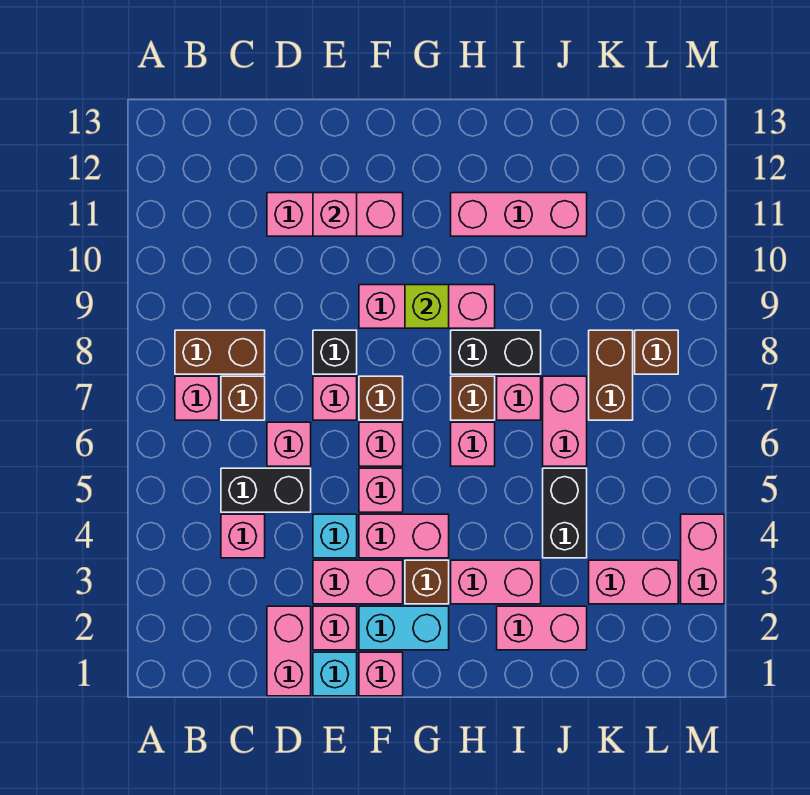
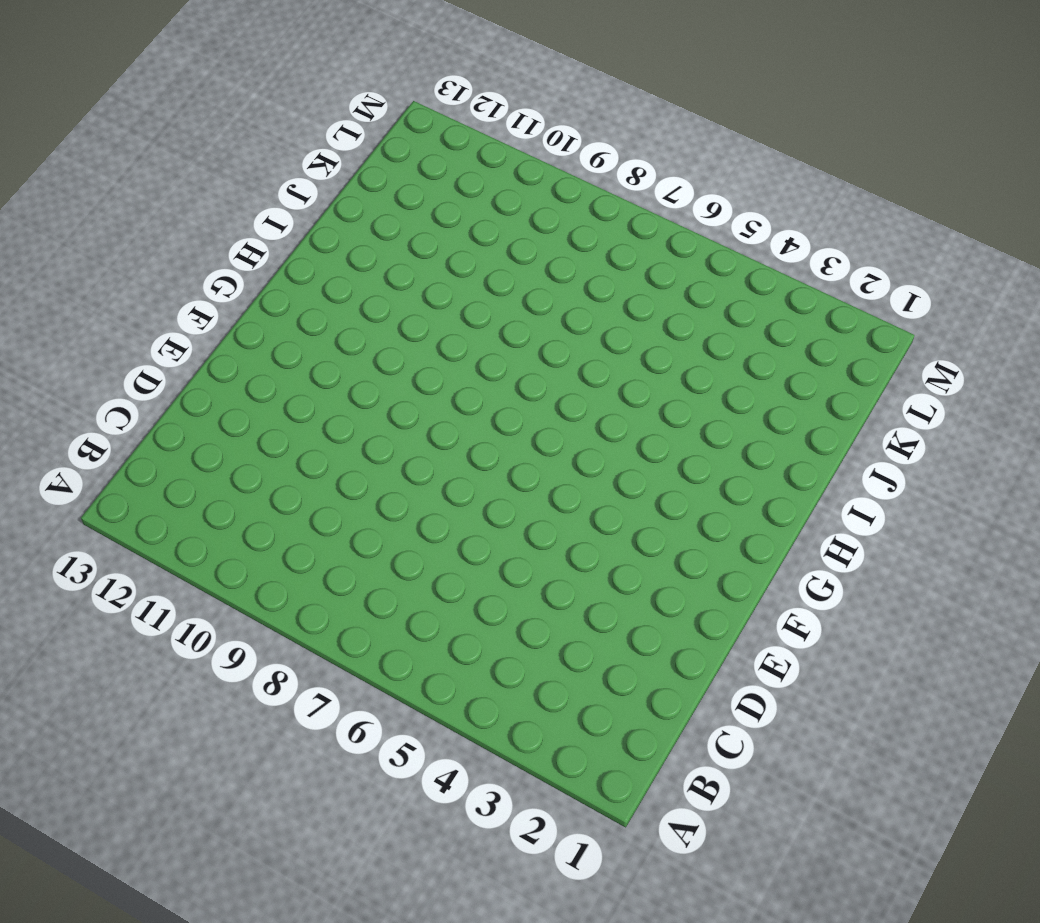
none -> pink brick B7 level 1
none -> brown brick B8:C8 level 1
none -> pink brick C4 level 1
none -> black brick C5:D5 level 1

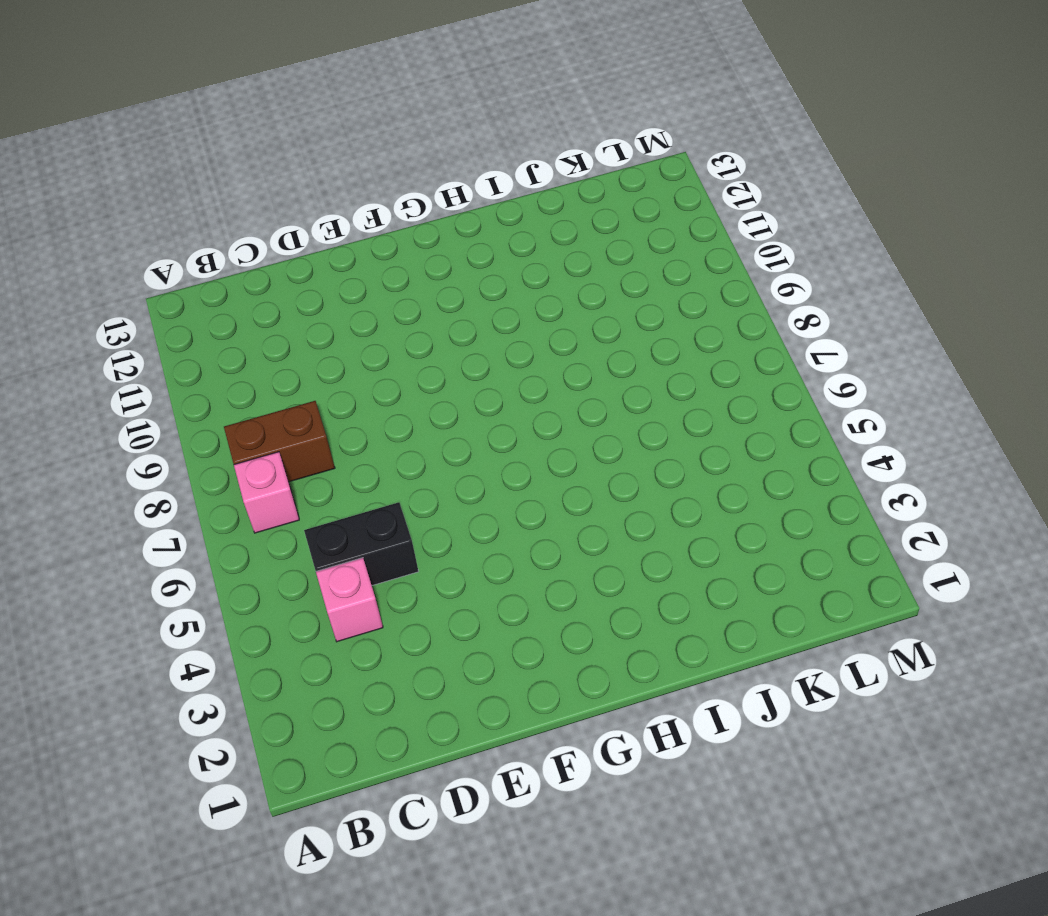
none -> brown brick C7 level 1
none -> pink brick D1:D2 level 1
none -> pink brick D6 level 1
none -> pink brick D11:F11 level 1

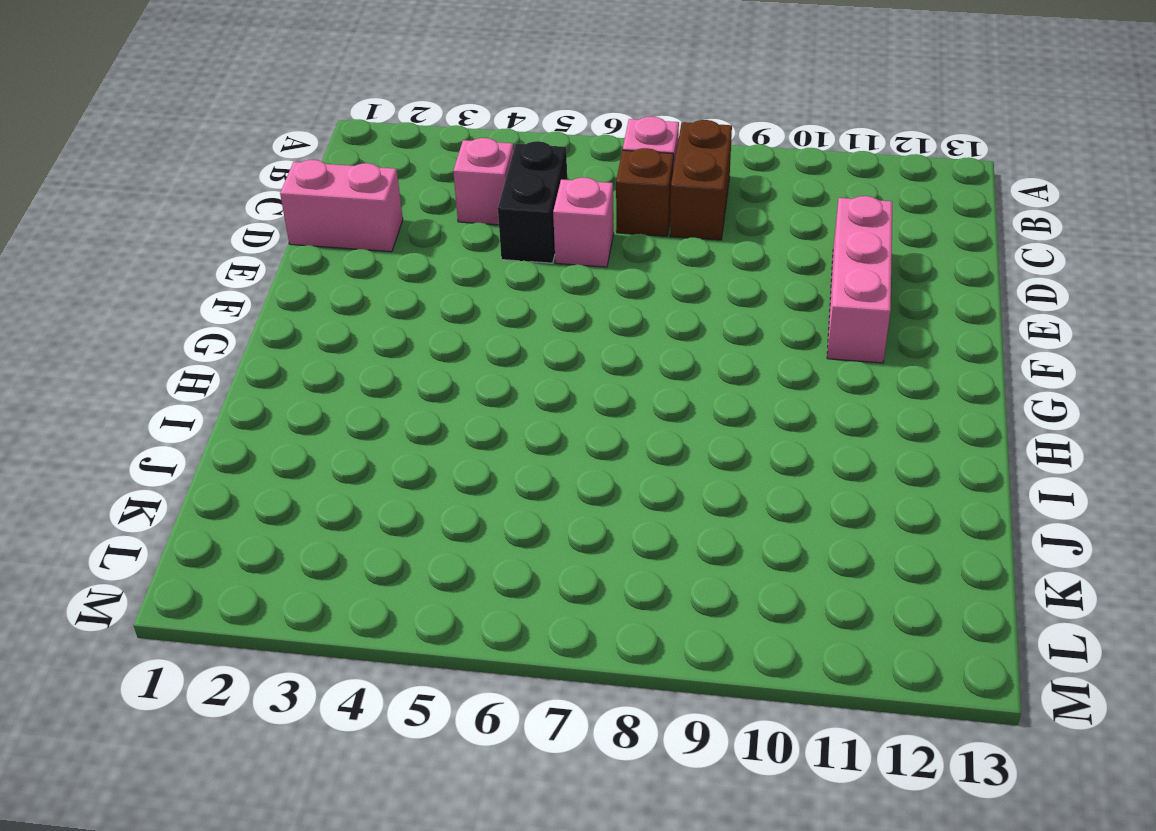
none -> cyan brick E1 level 1
none -> pink brick E2 level 1
none -> pink brick E3:F3 level 1
none -> cyan brick E4 level 1

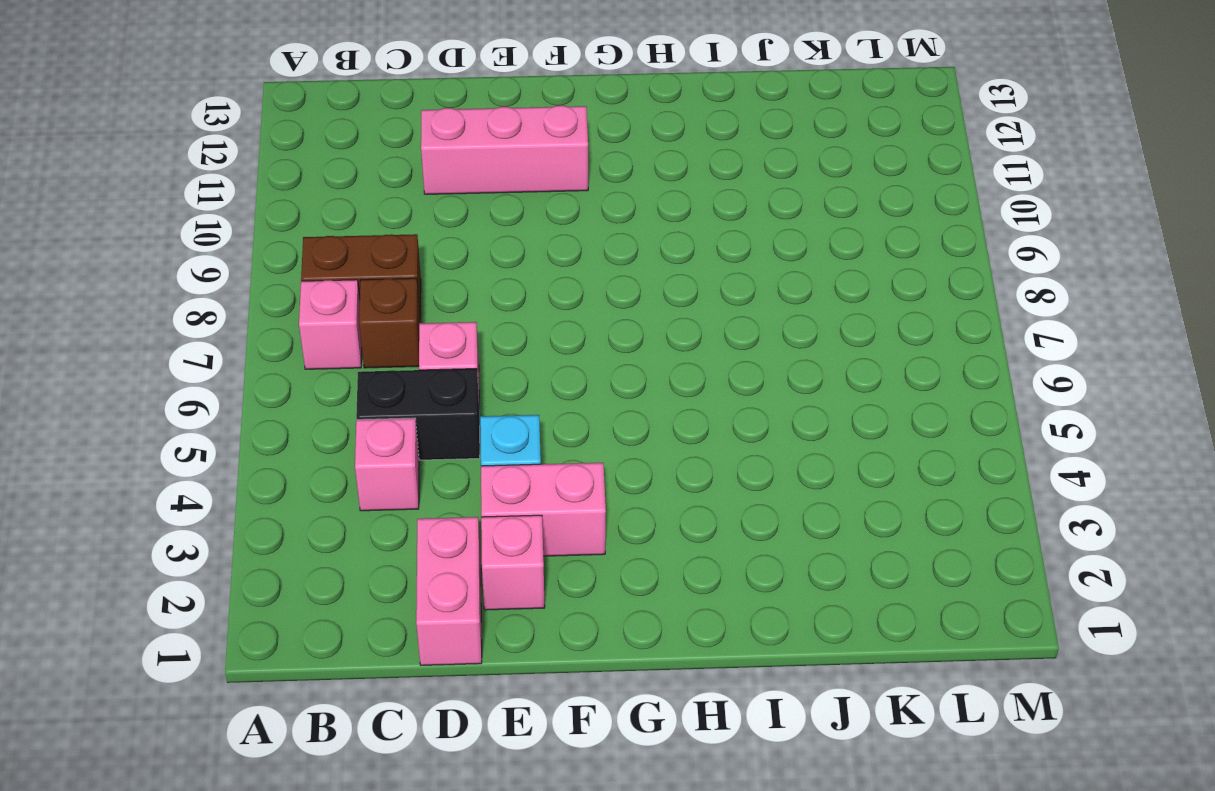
none -> cyan brick E1 level 1
none -> pink brick E7 level 1
none -> black brick E8 level 1
none -> pink brick F1 level 1

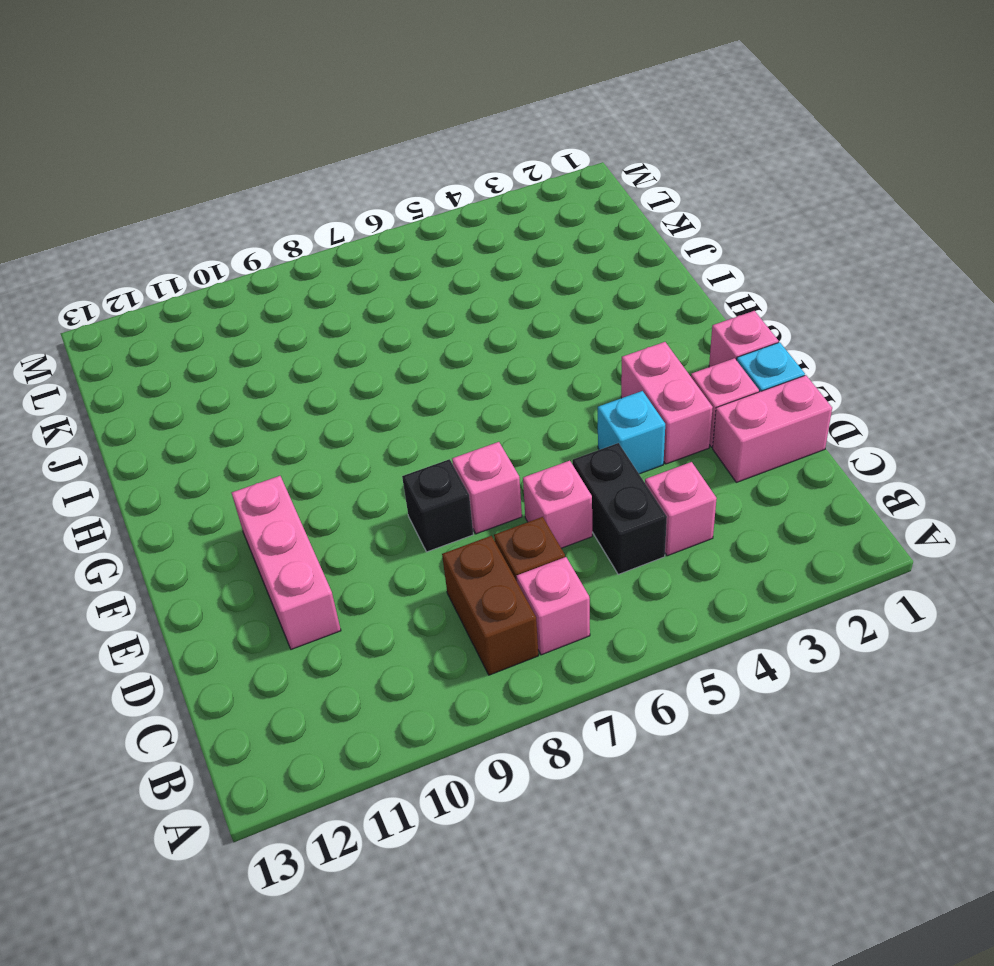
none -> cyan brick F2:G2 level 1
none -> pink brick F4:G4 level 1
none -> pink brick F5 level 1
none -> pink brick F6 level 1

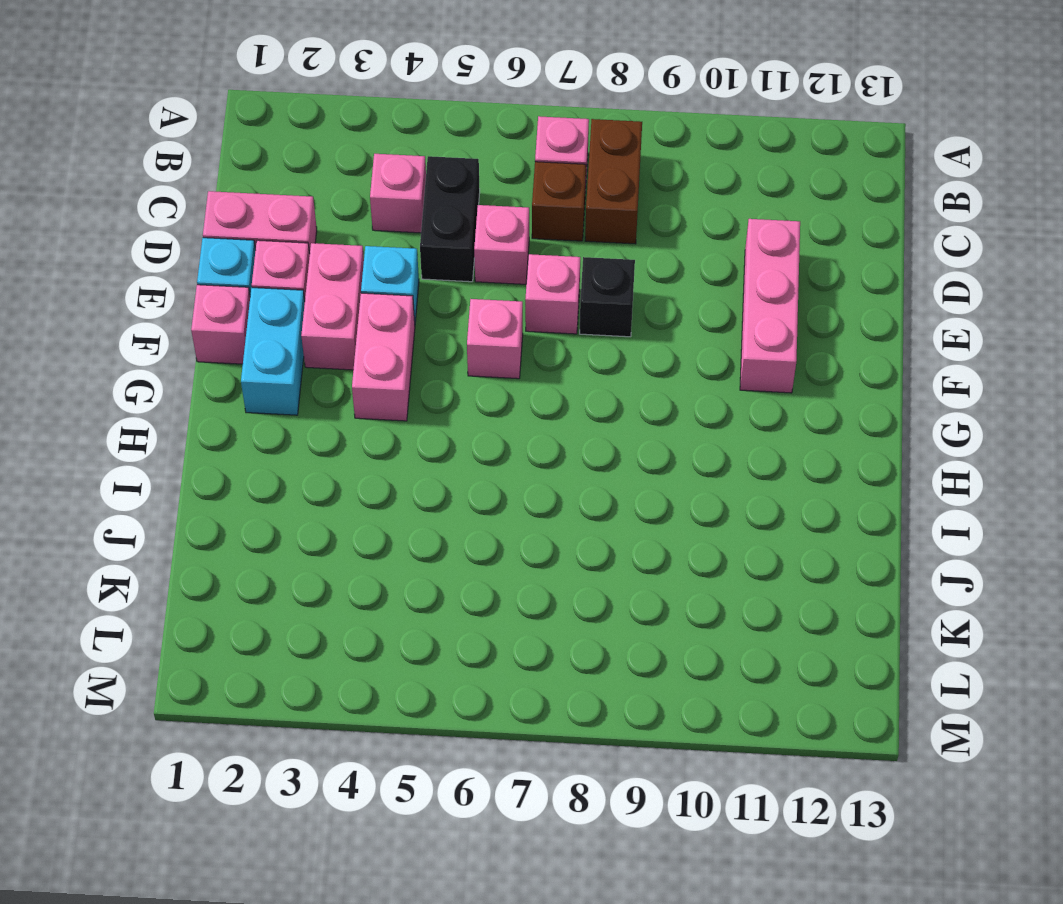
none -> pink brick F5 level 1
none -> brown brick F7 level 1
none -> pink brick F9:H9 level 1
none -> brown brick G3 level 1

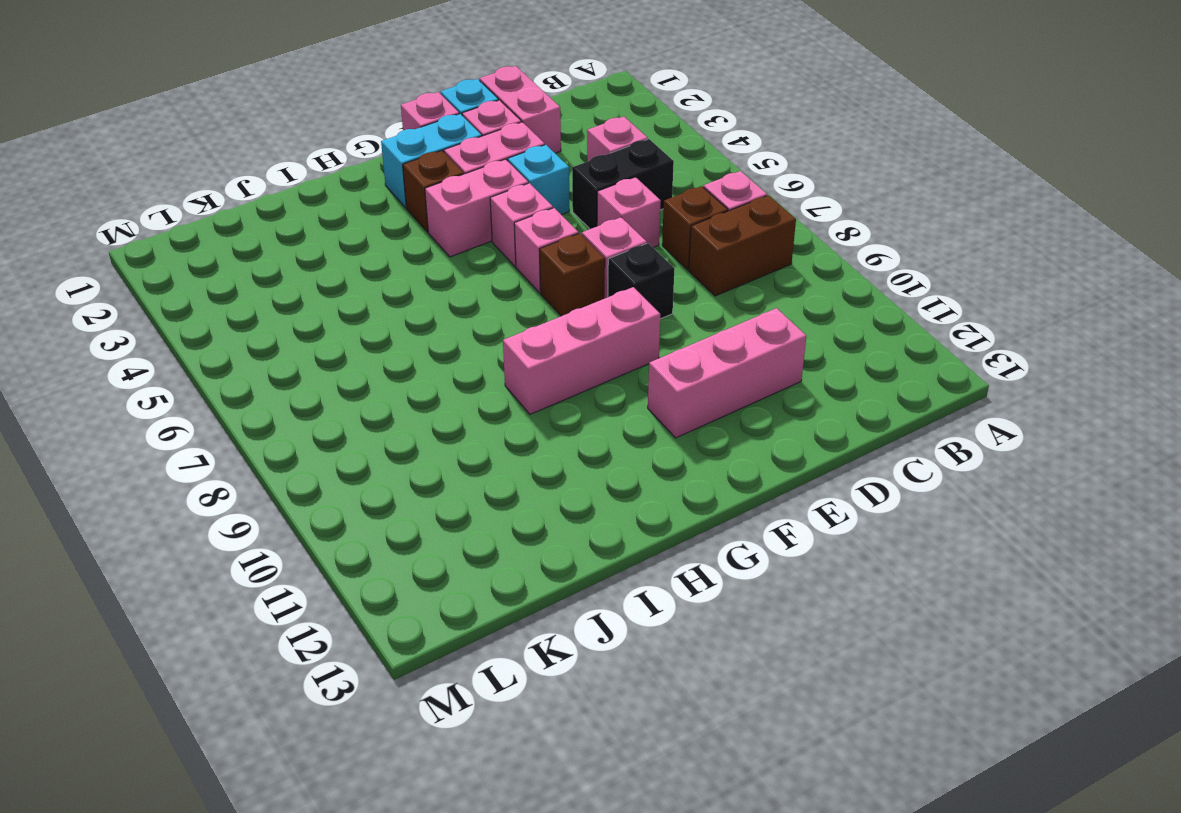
none -> pink brick H3:I3 level 1
none -> pink brick H6 level 1
none -> brown brick H7 level 1
none -> black brick H8:I8 level 1

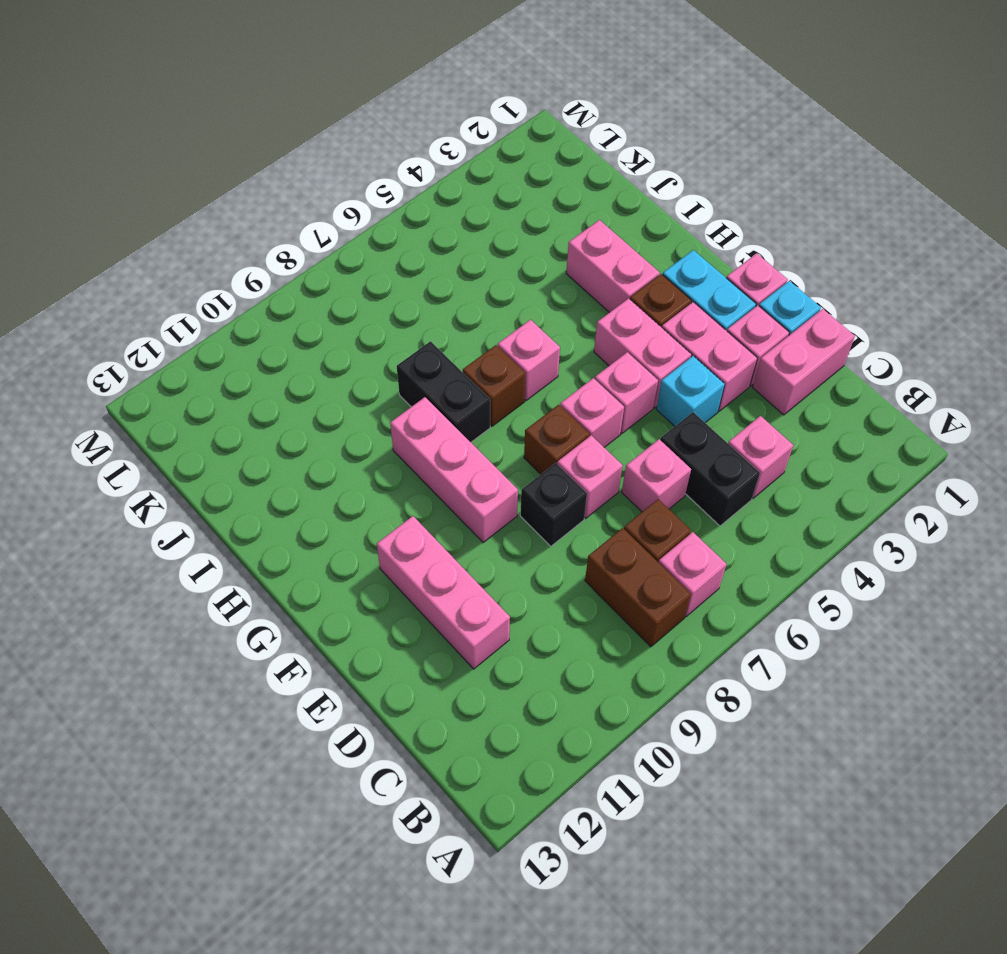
none -> pink brick H11:J11 level 1
none -> pink brick I2:J2 level 1
none -> pink brick I7 level 1
none -> black brick J4:J5 level 1

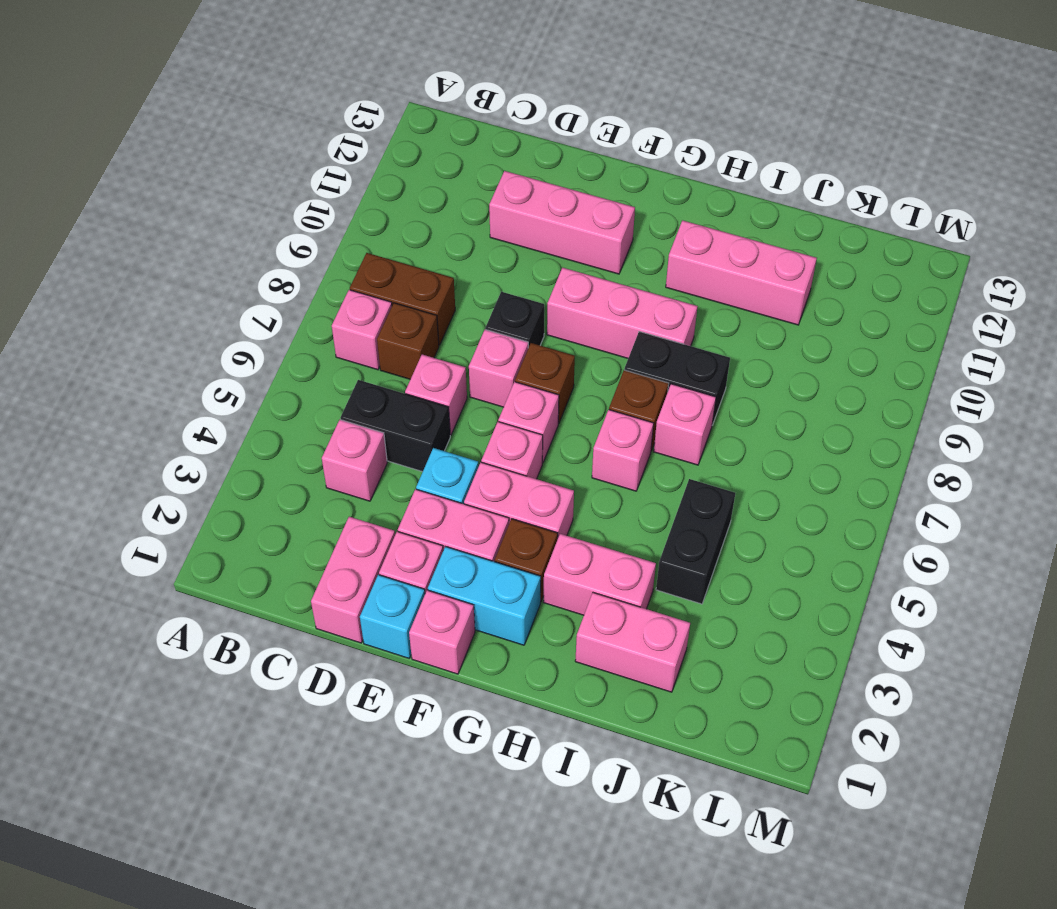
none -> pink brick J6:J7 level 1
none -> pink brick K3:L3 level 1
none -> brown brick K7:K8 level 1
none -> brown brick L8 level 1

